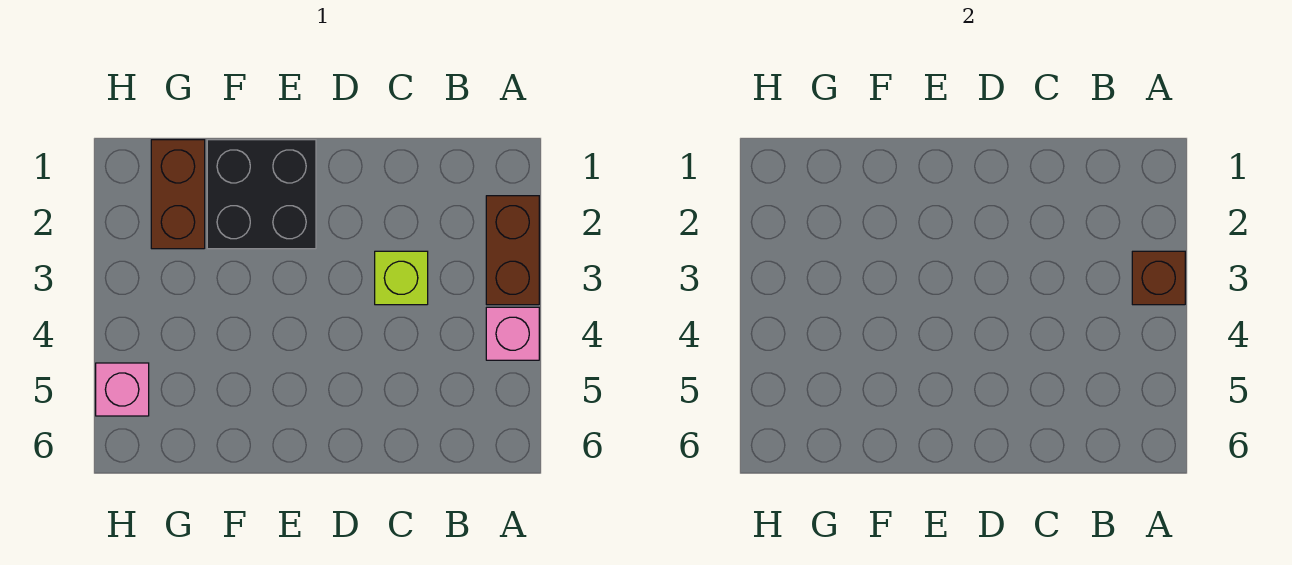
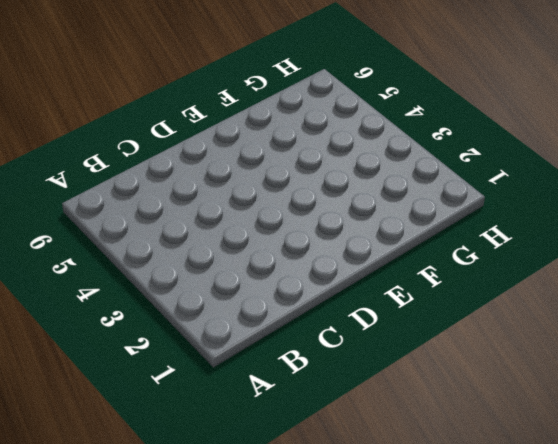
none -> brown brick A2:A3 level 1
none -> pink brick A4 level 1

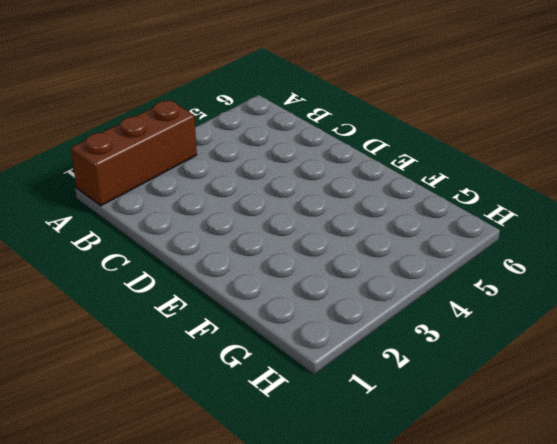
brown brick A1:A3 level 1 -> brown brick A2:A3 level 1
none -> pink brick A4 level 1
none -> lime brick C3 level 1

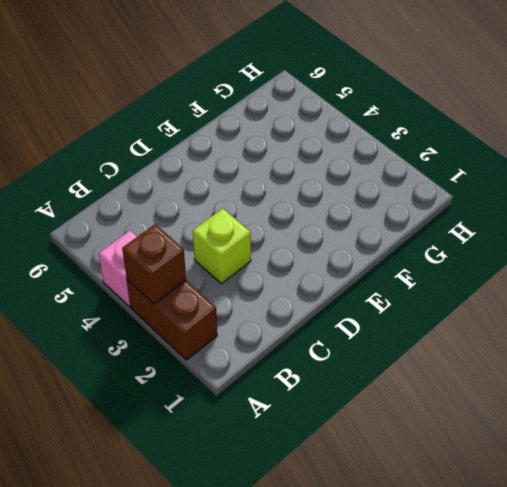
none -> black brick E1:F2 level 1
none -> brown brick G1:G2 level 1

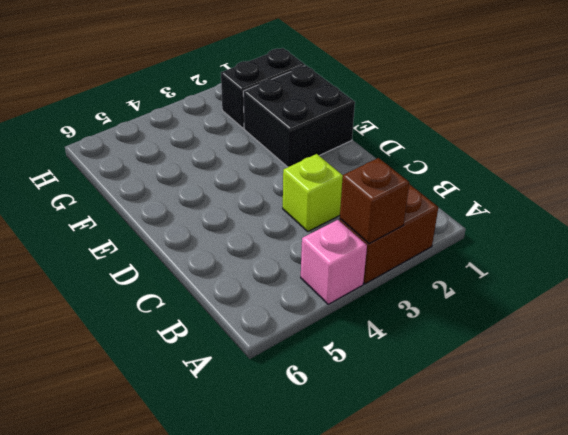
black brick G1:G2 level 1 -> brown brick G1:G2 level 1
none -> pink brick H5 level 1

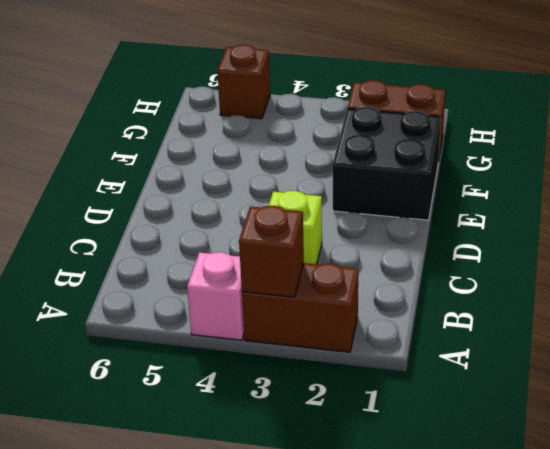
brown brick H5 level 1 -> pink brick H5 level 1

